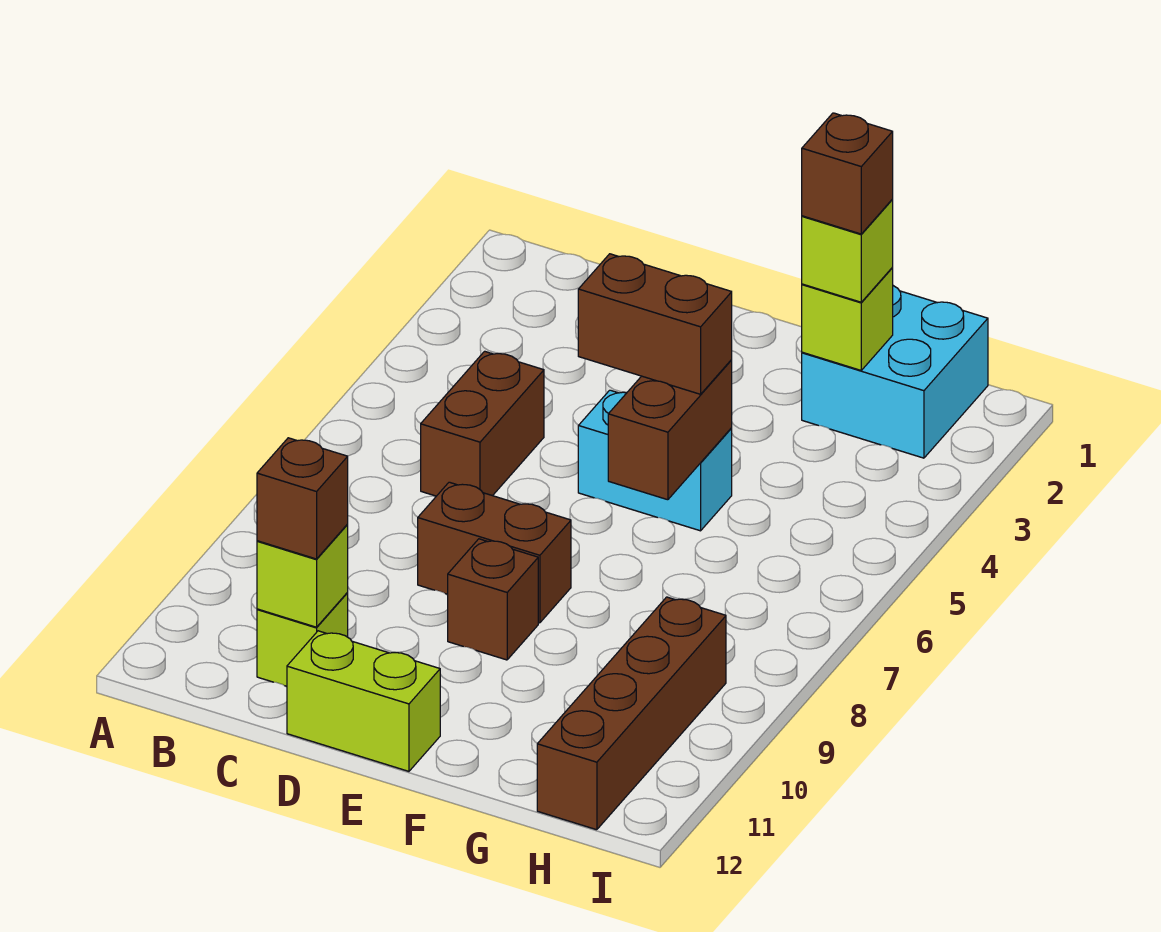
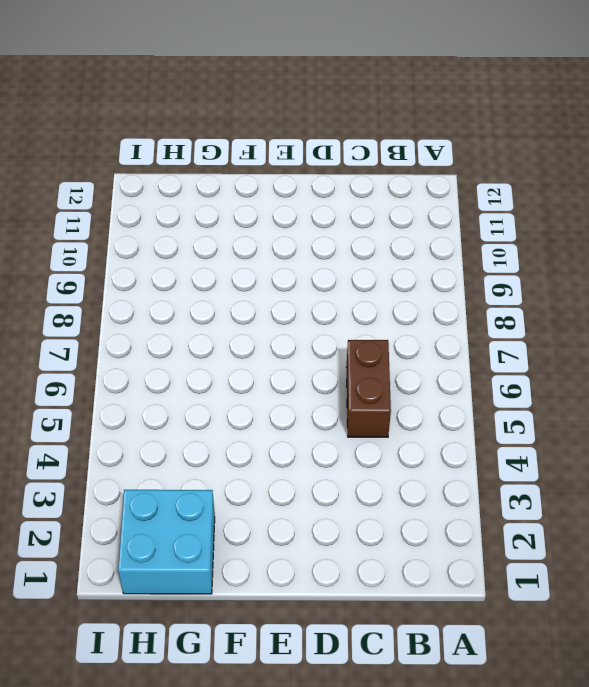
none -> lime brick C11 level 1
none -> brown brick D8:E8 level 1
none -> lime brick D12:E12 level 1

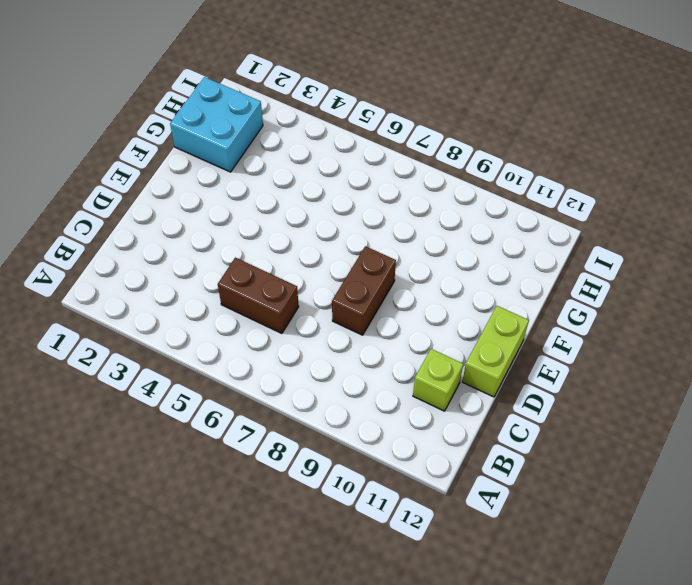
none -> cyan brick E5:F5 level 1
none -> brown brick E9 level 1
none -> brown brick H9:H12 level 1

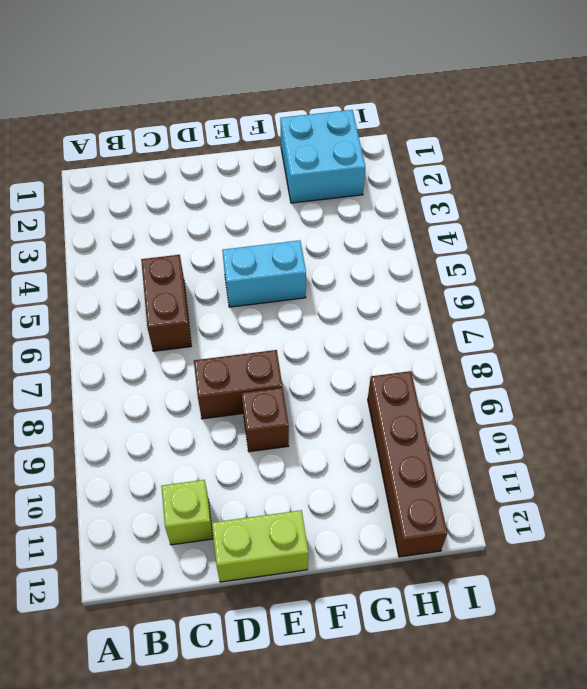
none -> lime brick C11 level 2
none -> brown brick F5:F6 level 2
none -> lime brick G2 level 2

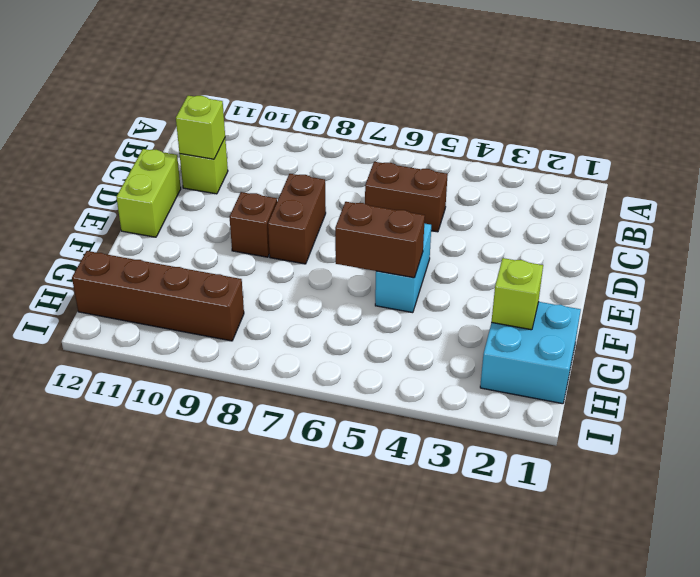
none -> brown brick C11 level 3
none -> brown brick E5:F5 level 3
none -> lime brick G2 level 3

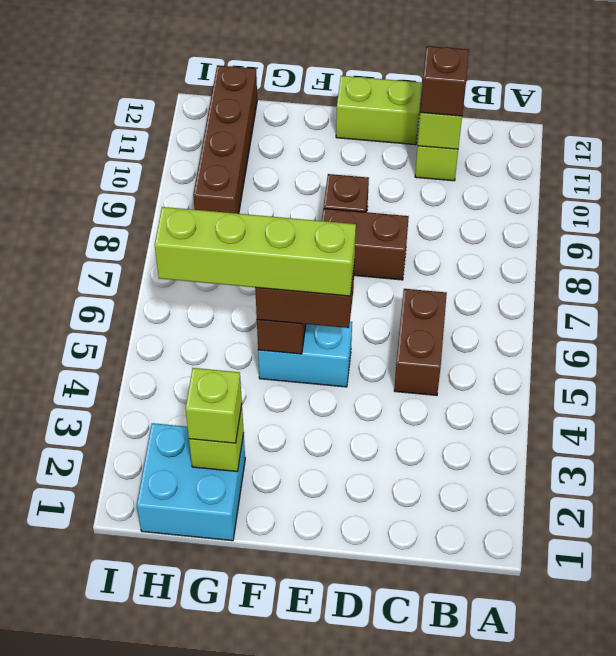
lime brick E5:H5 level 4 -> none
none -> brown brick G2 level 4

